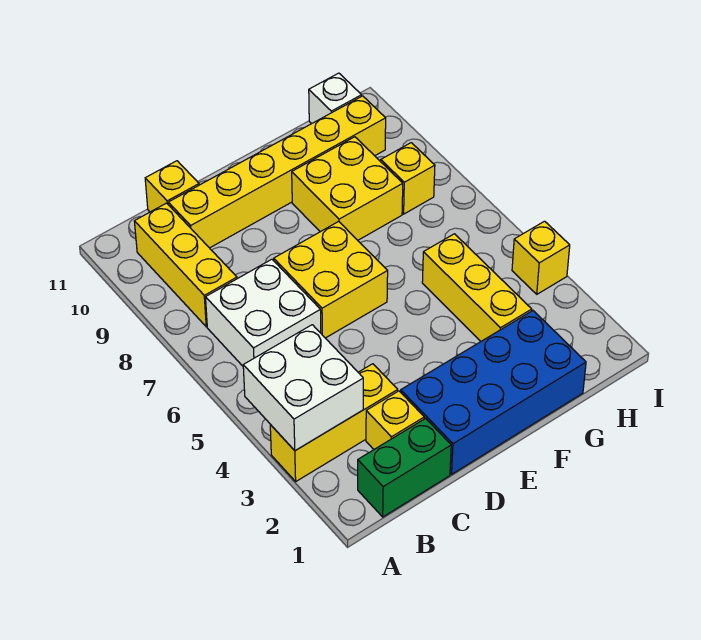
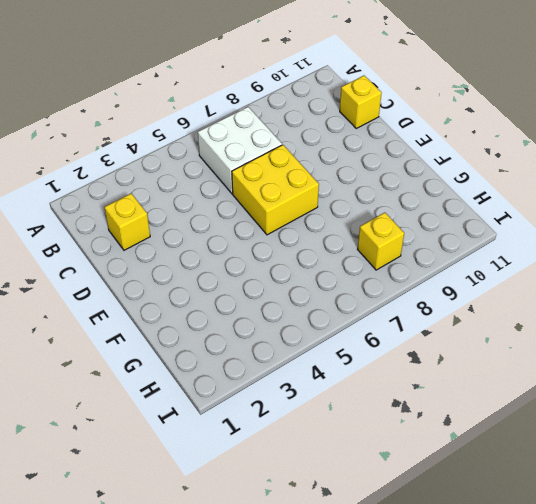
none -> yellow brick A3:C3 level 1
none -> green brick B1:C1 level 1
none -> yellow brick B8:B10 level 1

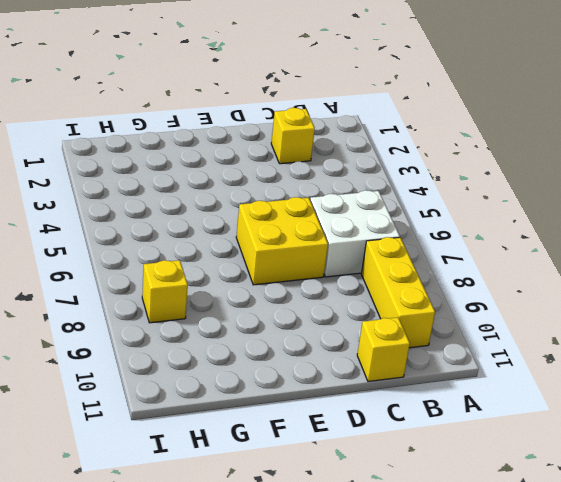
none -> yellow brick A3:C3 level 1
none -> green brick B1:C1 level 1
none -> yellow brick C10:H10 level 1

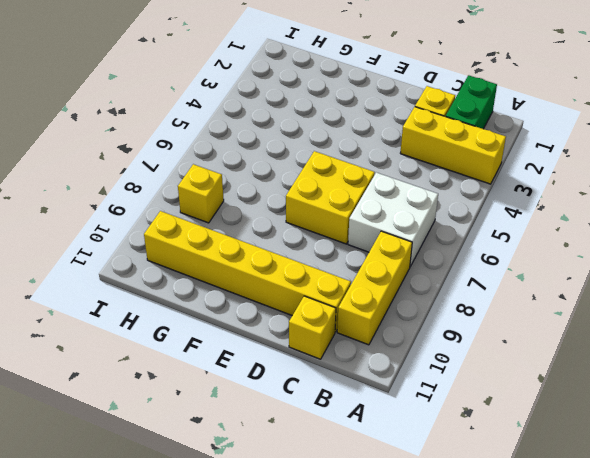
green brick B1:B2 level 1 -> green brick B1:C1 level 1
none -> blue brick D1:G2 level 1
none -> yellow brick F8:G9 level 1
none -> yellow brick G3:G5 level 1

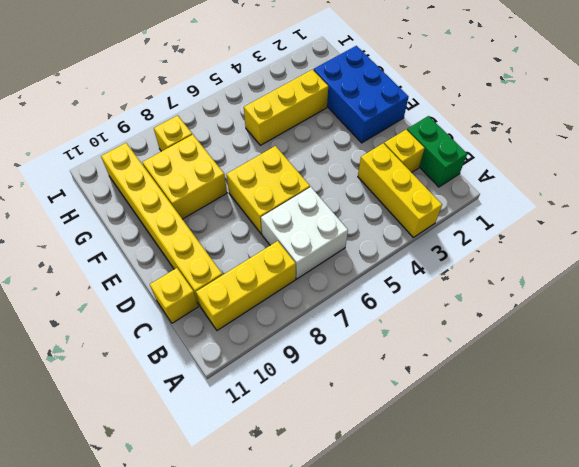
blue brick E1:G2 level 1 -> blue brick D1:G2 level 1
none -> white brick H11 level 1
none -> yellow brick I4 level 1
none -> white brick A3:B4 level 2

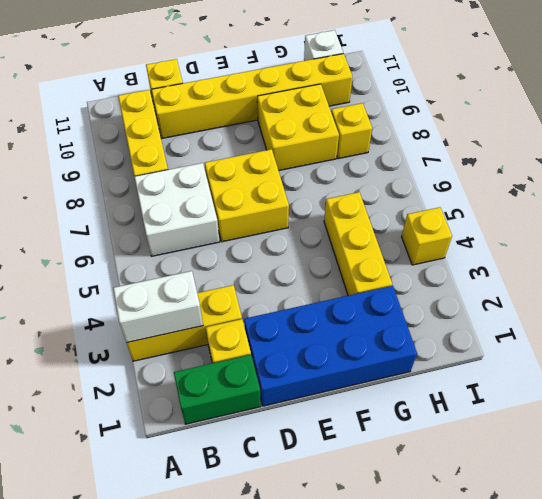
white brick A3:B3 level 2 -> white brick A3:B4 level 2

